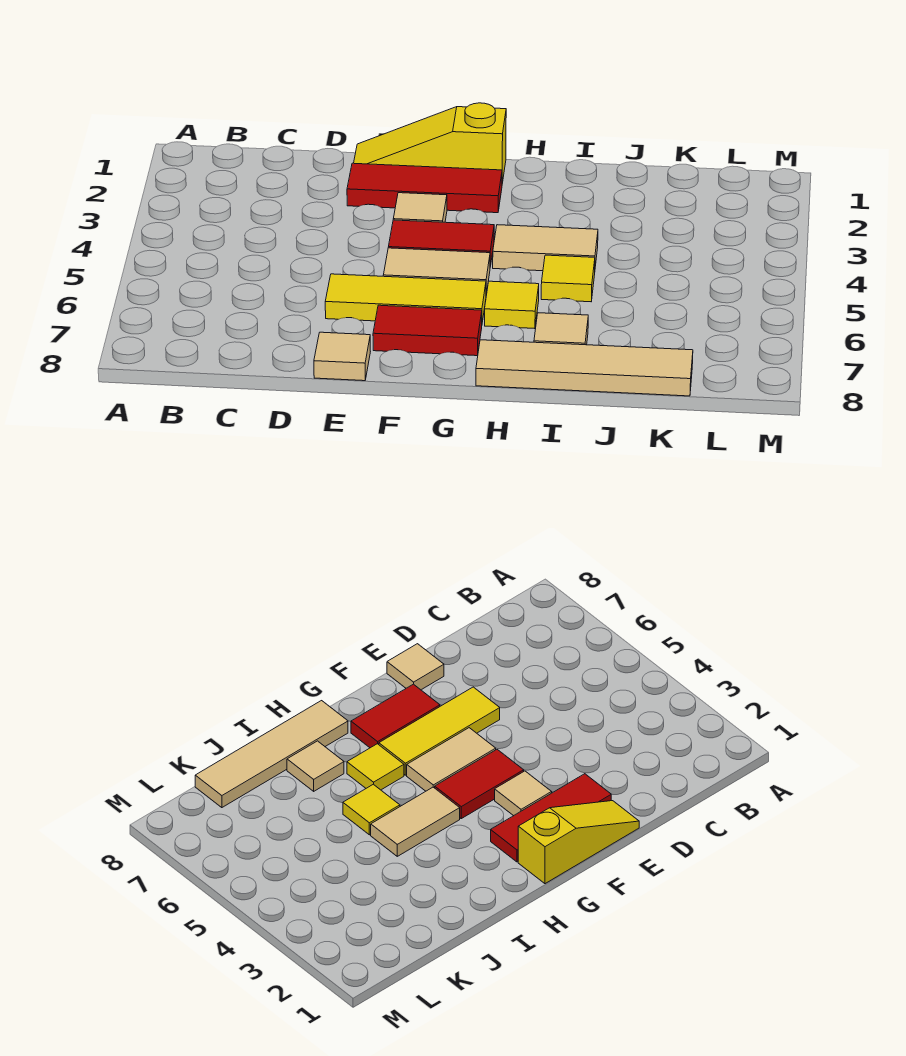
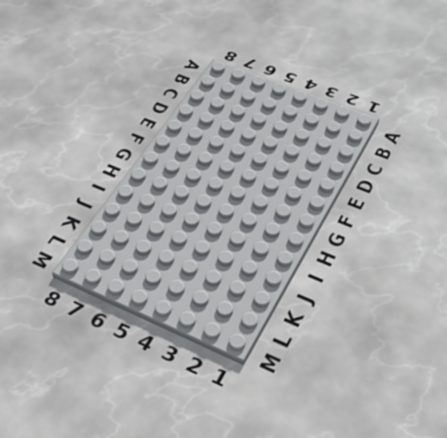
none -> yellow slope E1:G1 level 1 top G
none -> red tile E2:G2 level 1
none -> yellow tile E6:G6 level 1

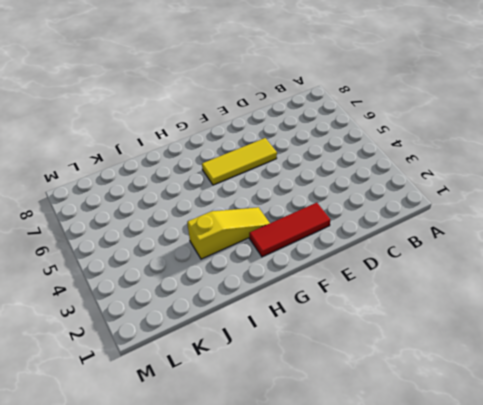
yellow slope G3:I3 level 1 top I -> yellow slope E1:G1 level 1 top G
none -> tan tile E8 level 1
none -> tan tile F3 level 1
none -> red tile F4:G4 level 1

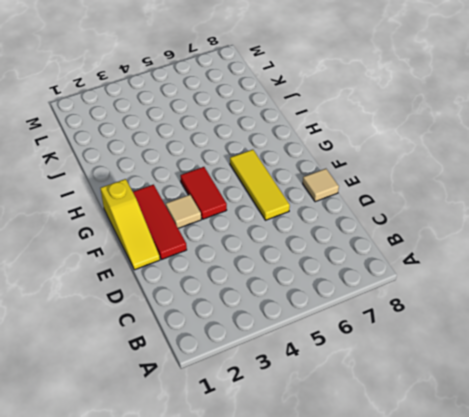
none -> tan tile F5:G5 level 1
none -> red tile F7:G7 level 1
none -> tan tile H4:I4 level 1

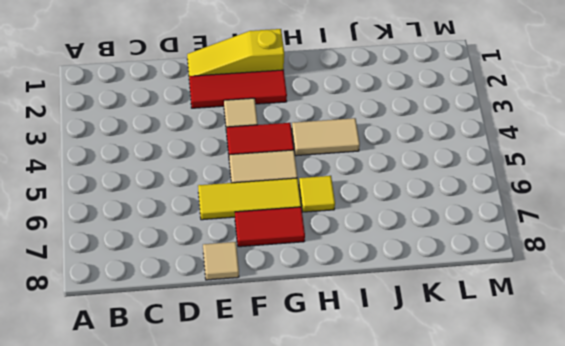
none -> tan tile H8:K8 level 1
none -> yellow tile I5 level 1
none -> tan tile I7 level 1

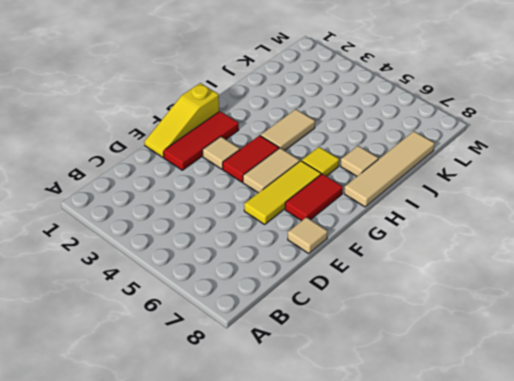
none -> yellow tile I5 level 1

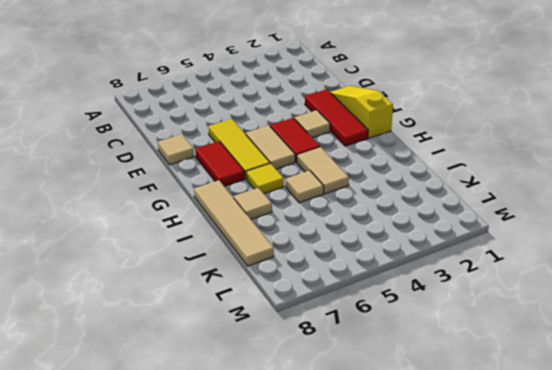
tan tile I5 level 1 -> yellow tile I5 level 1

